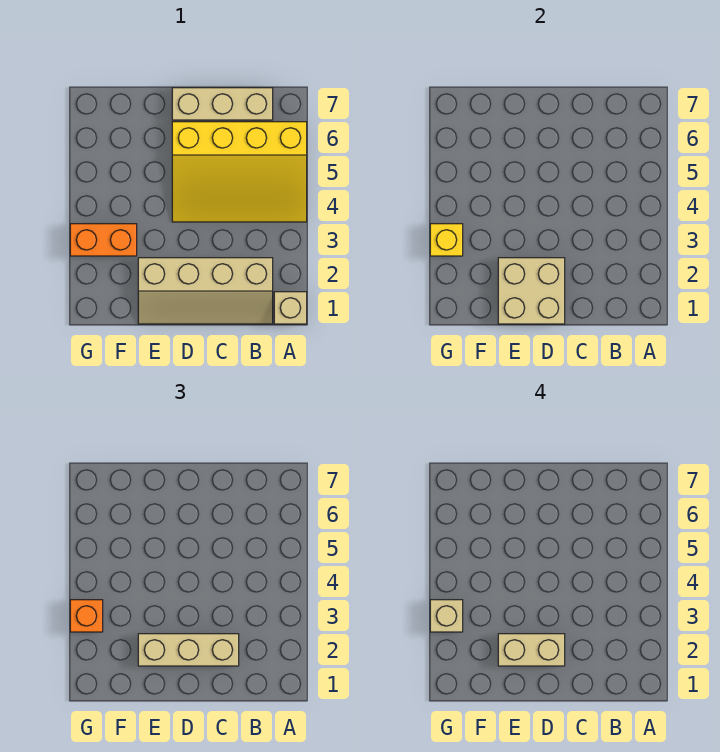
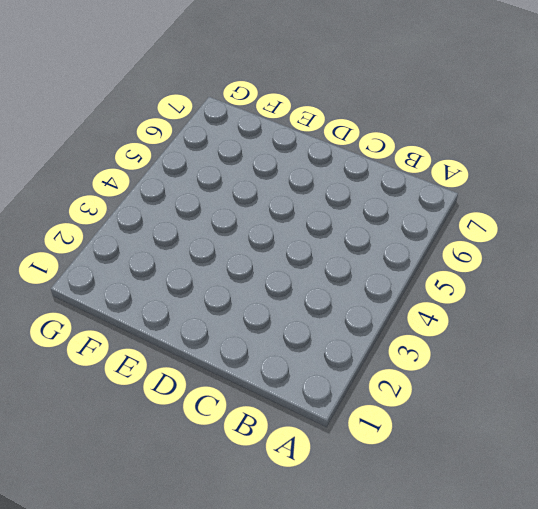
none -> tan brick A1 level 1
none -> yellow slope A4:D6 level 1 top 6

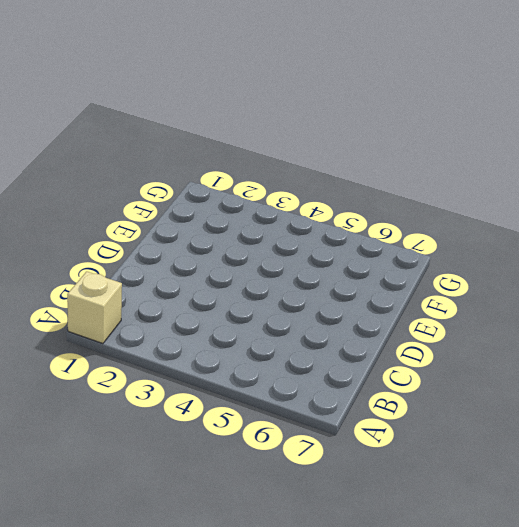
none -> yellow slope A4:D6 level 1 top 6
none -> tan slope B1:E2 level 1 top 2

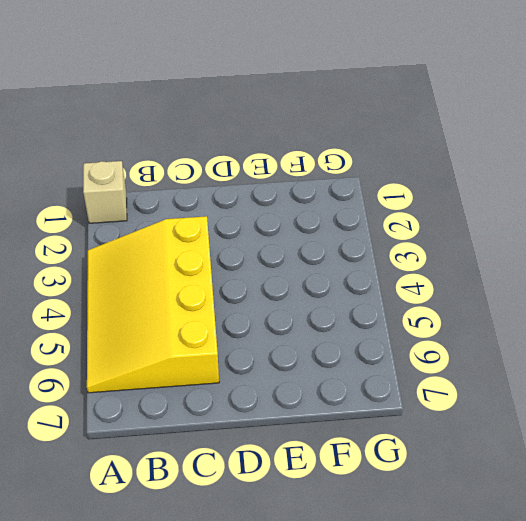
yellow slope A3:C6 level 1 top C -> yellow slope A4:D6 level 1 top 6
none -> tan slope B1:E2 level 1 top 2
none -> tan brick B7:D7 level 1

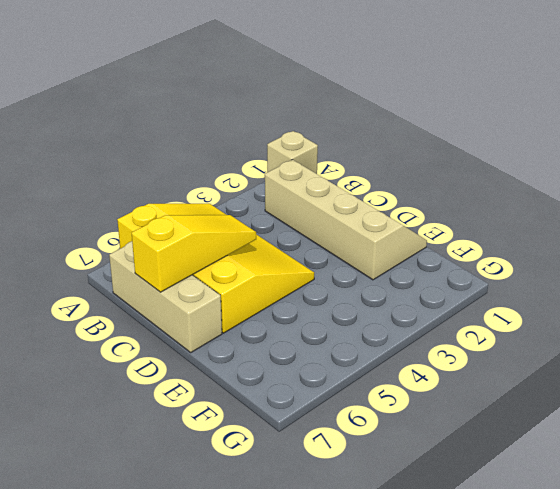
yellow slope C5:C7 level 2 top 7 -> none
none -> orange brick F3:G3 level 1
none -> tan brick D1:E2 level 2

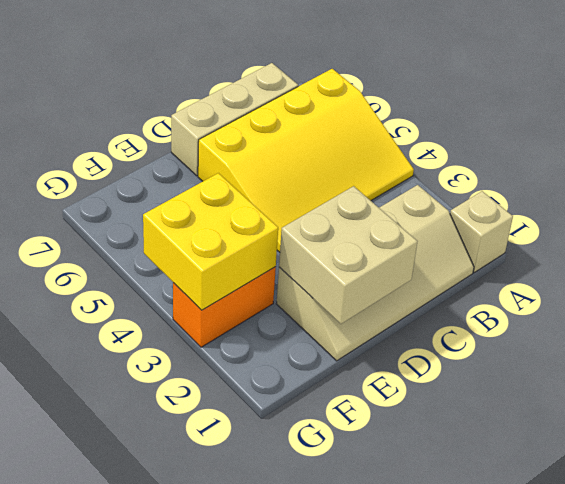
yellow brick F3:G4 level 2 -> yellow brick G3 level 2
none -> tan brick C2:E2 level 3
none -> orange brick G3 level 3

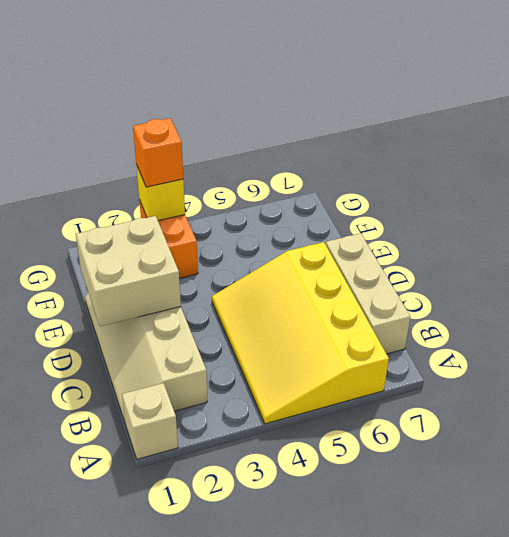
none -> tan brick C2:E2 level 3
none -> tan brick D2:E2 level 4

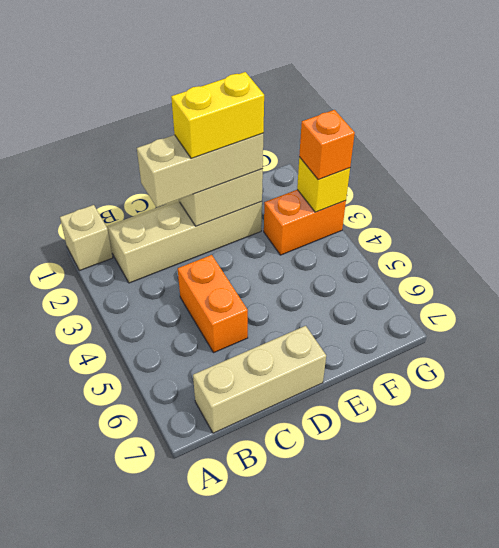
orange brick C4:C5 level 1 -> yellow slope A4:D6 level 1 top 6
yellow brick D2:E2 level 4 -> tan brick D2:E2 level 4
none -> tan brick G3 level 4

